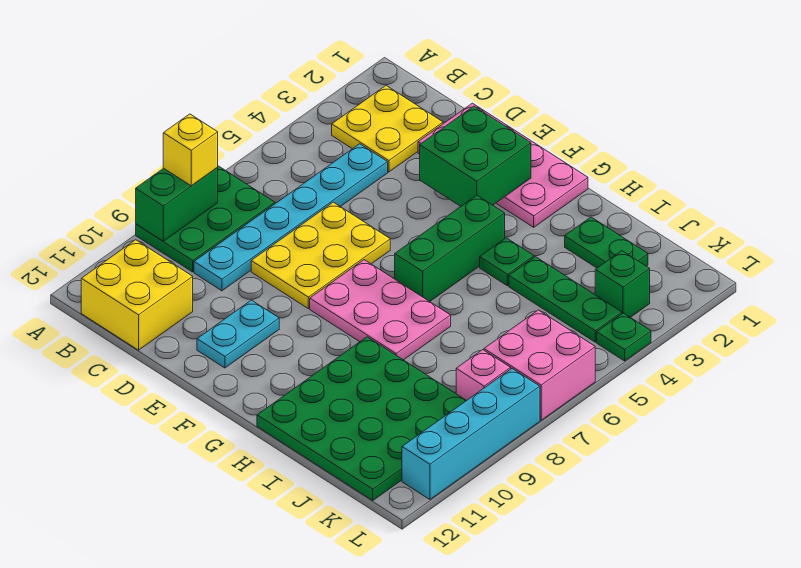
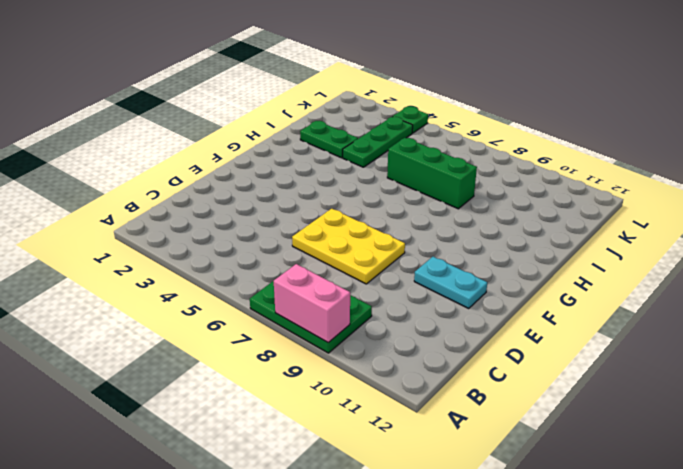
pink brick A8:A9 level 2 -> green brick A8:A9 level 2
green plate I2:I3 level 1 -> green plate I2:J2 level 1
green brick I6:I8 level 1 -> green brick G4:G6 level 1
none -> yellow plate B2:C3 level 1
none -> yellow brick B11:C12 level 1
none -> cyan plate C4:C9 level 1

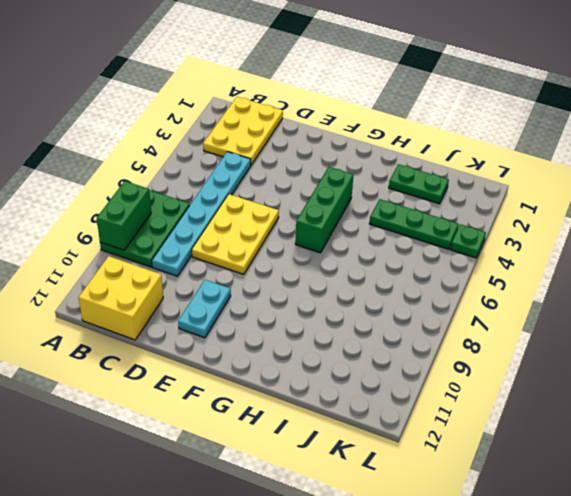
yellow plate B1:C3 level 1 -> yellow plate B2:C3 level 1
none -> pink plate D1:G2 level 1
none -> pink plate F7:H8 level 1
none -> green plate H4 level 1

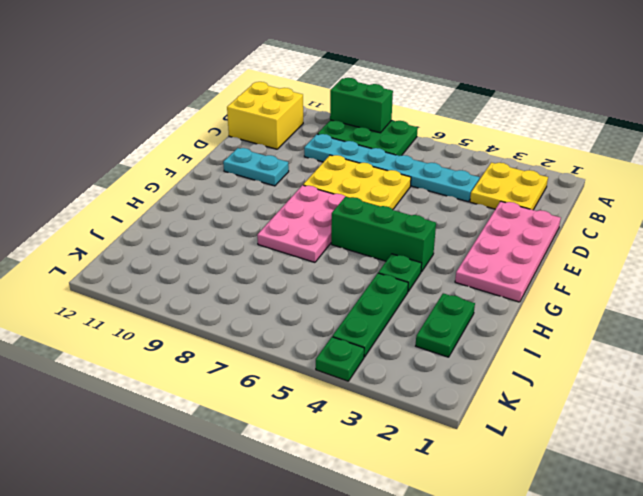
none -> green plate H9:K12 level 1
none -> green brick K3 level 1
none -> pink brick K6:L7 level 1

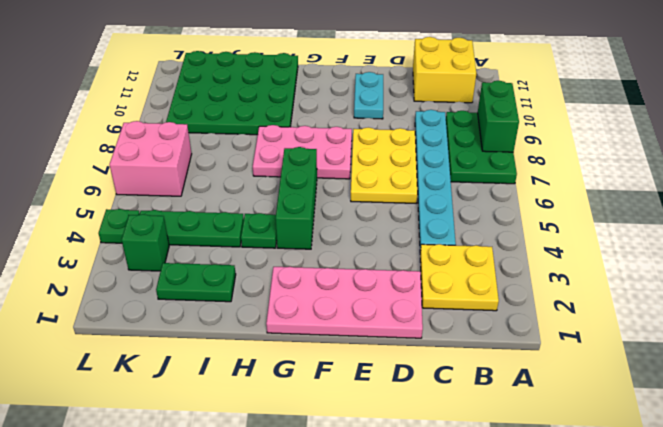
none -> pink brick K8 level 1
none -> cyan brick L8:L11 level 1
none -> green brick E2:F3 level 2

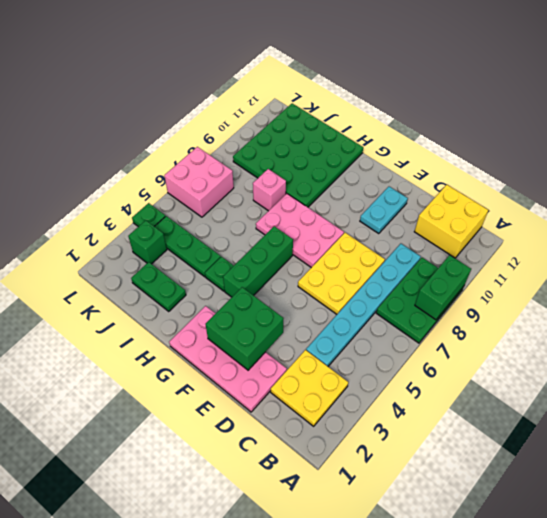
pink brick I8 level 1 -> pink brick K8 level 1
none -> cyan brick L8:L11 level 1
none -> yellow brick A8 level 3

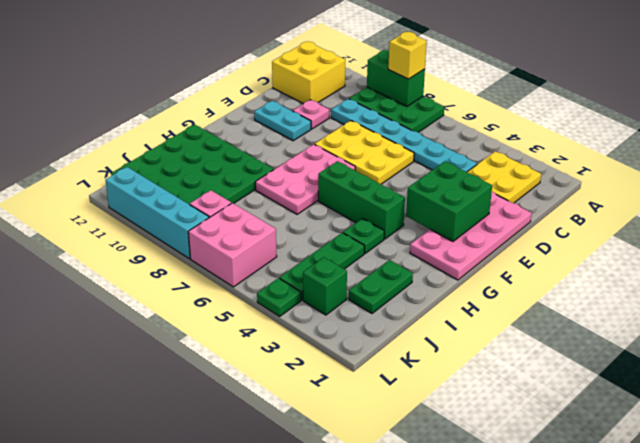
pink plate D10 level 1 -> none

